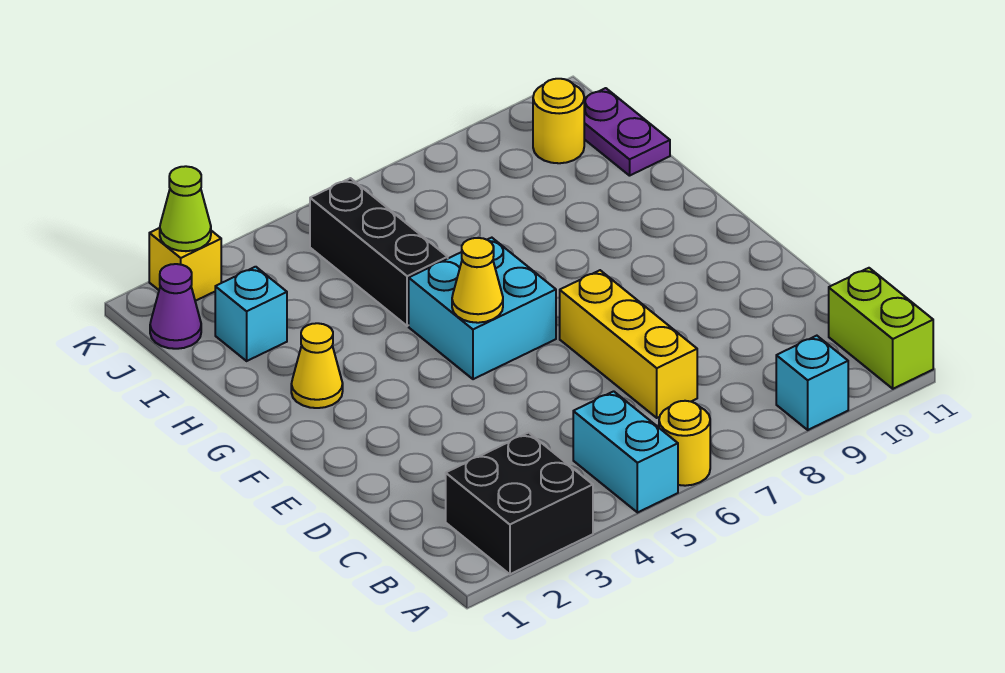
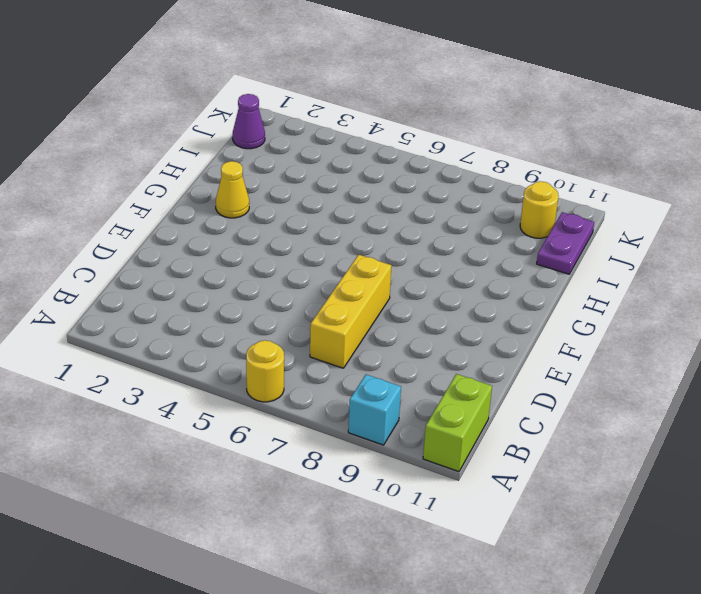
none -> black brick A2:B3 level 1
none -> cyan brick A5:B5 level 1
none -> cyan brick F5:G6 level 1

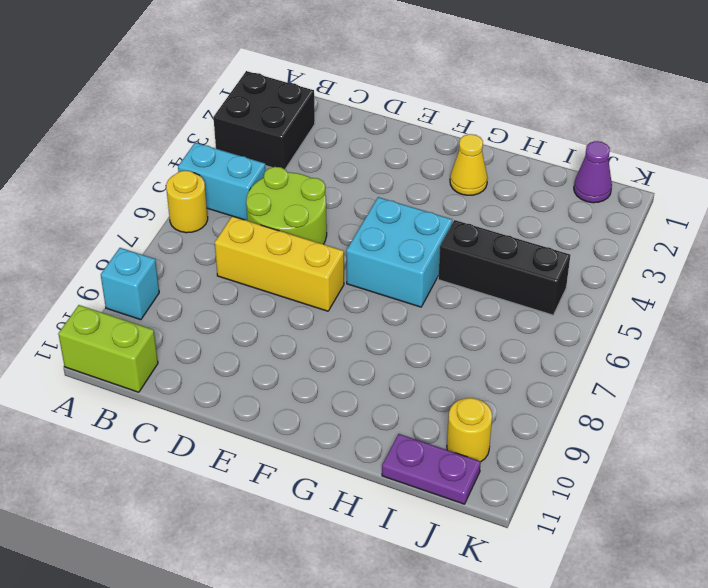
lime round brick C5:D6 level 1 -> none
none -> cyan brick I2 level 1
none -> yellow brick K2 level 1
none -> yellow cone F5 level 2

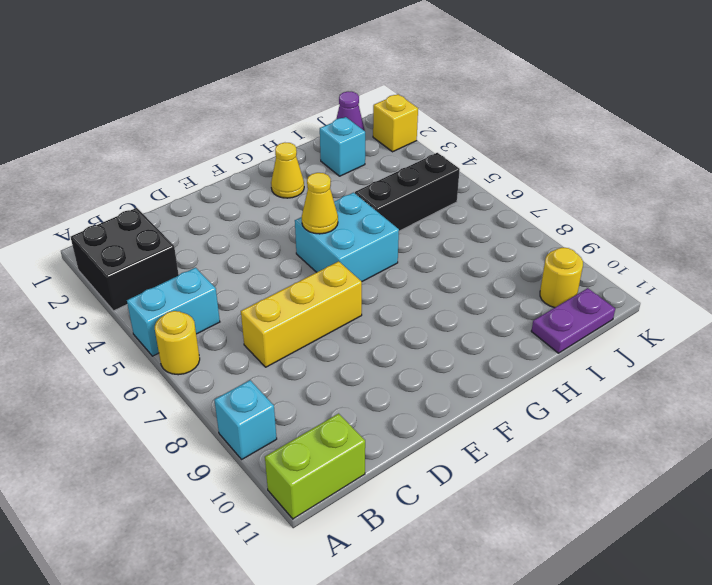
none -> lime cone K2 level 2

